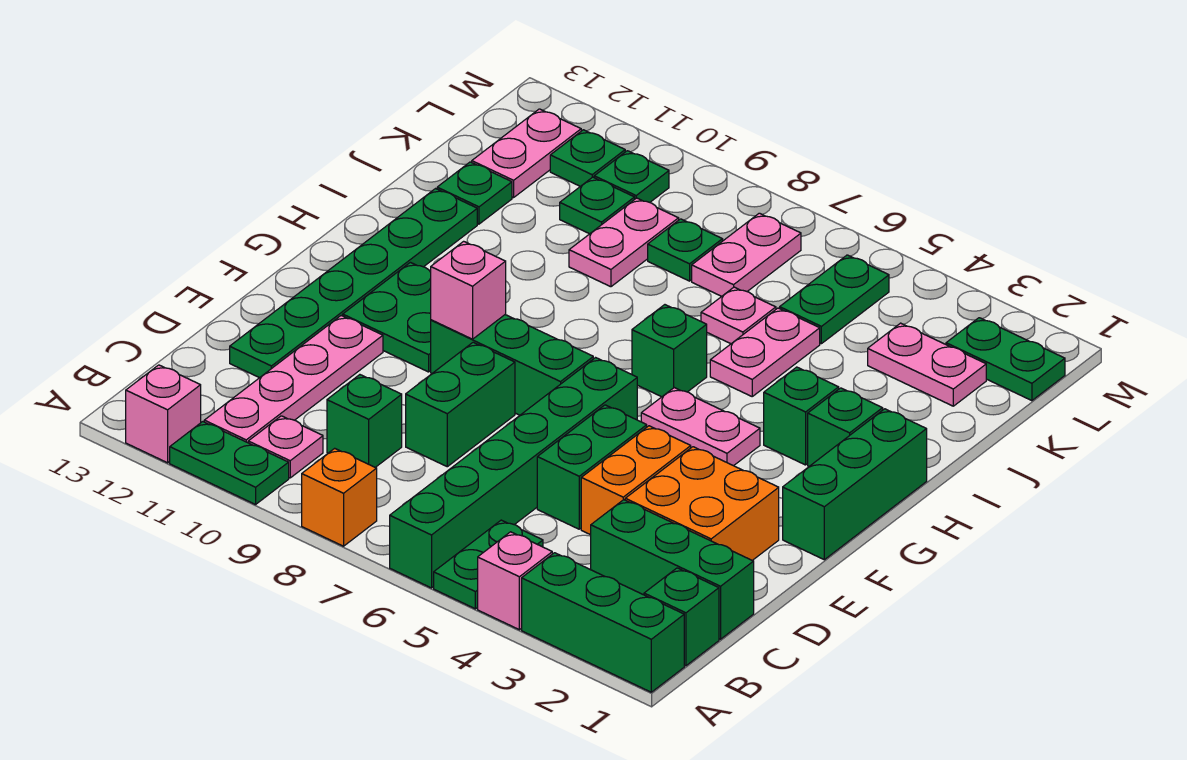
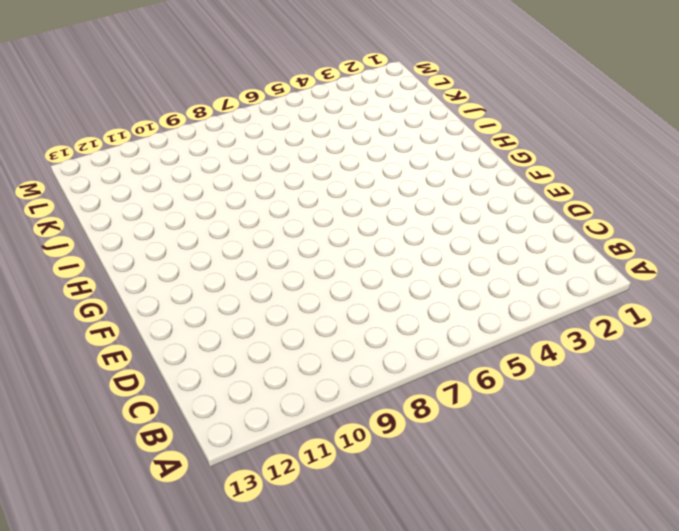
none -> green brick A1:A3 level 1
none -> pink brick A4 level 1
none -> green plate A5:B5 level 1
none -> green brick A6:F6 level 1

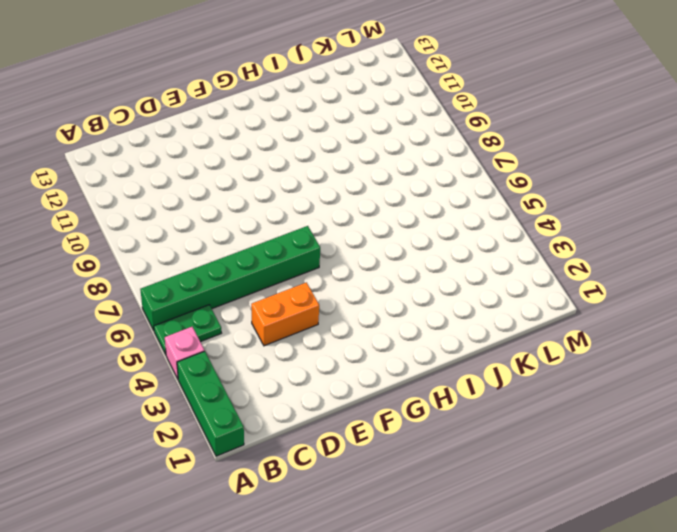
none -> orange brick A8 level 1
none -> green plate A10:A11 level 1
none -> pink brick A12 level 1
none -> green brick B1 level 1

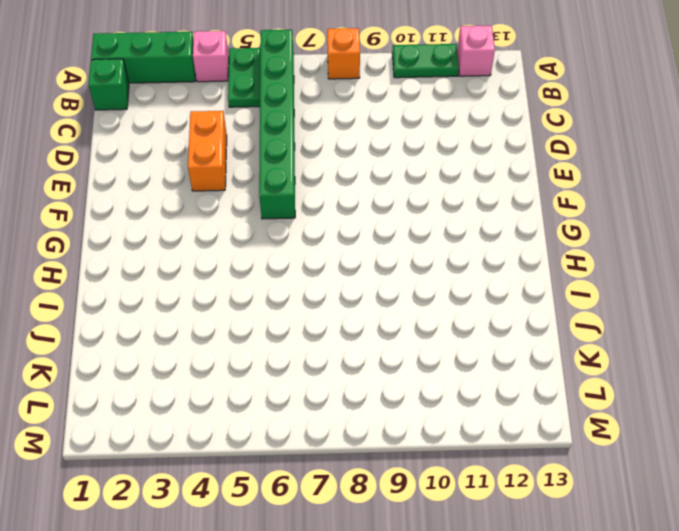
none -> pink plate B10 level 1
none -> pink plate B11:E11 level 1
none -> green brick C1:C3 level 1
none -> green brick C9 level 1

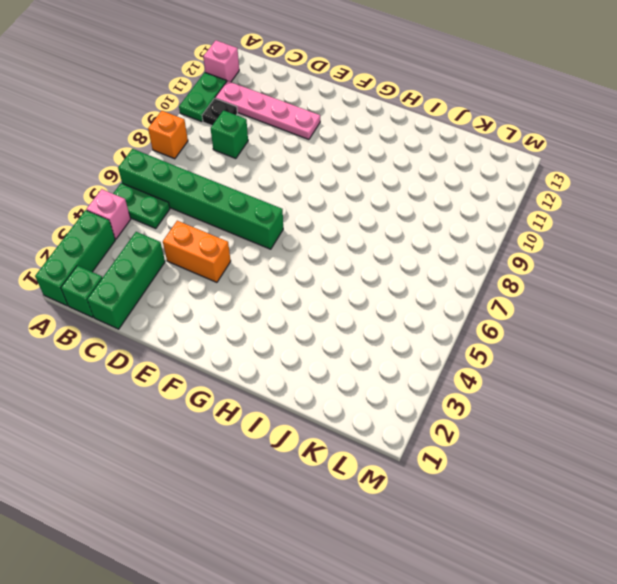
black plate B10 level 1 -> pink plate B10 level 1
none -> orange brick D2:E3 level 1
none -> green brick D5:E5 level 1
none -> green brick D8:E8 level 1
none -> green plate D12:I12 level 1

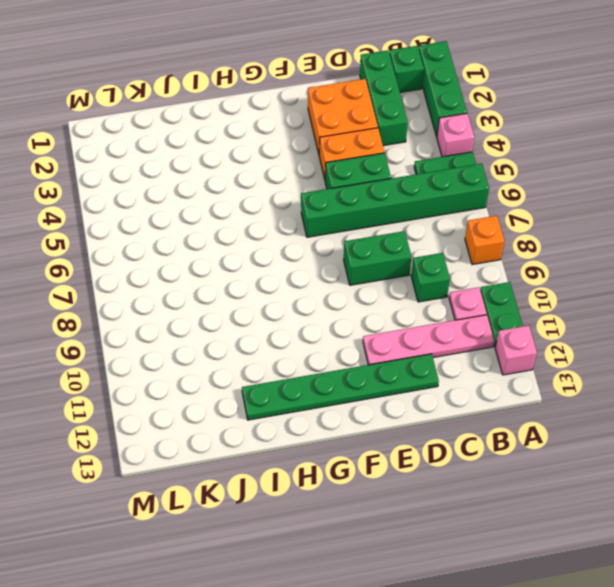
none -> green brick F1:H1 level 1
none -> green brick F7:F9 level 1
none -> green plate F10:G11 level 1
none -> pink plate G4:G5 level 1

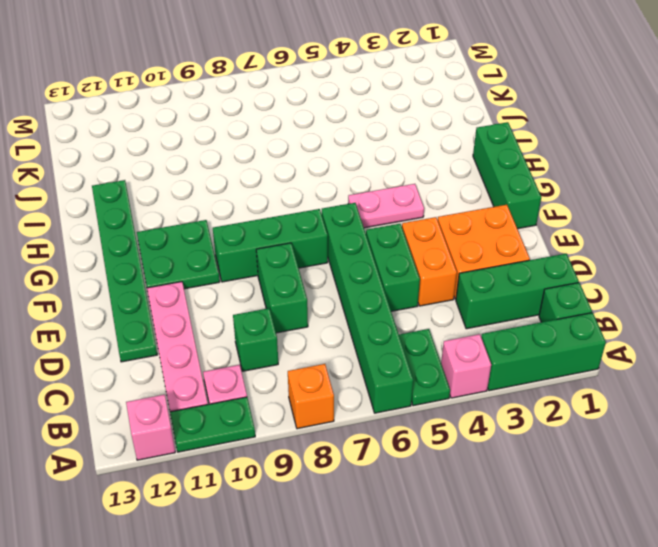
none -> green brick H2 level 1
none -> green brick H3 level 1
none -> green brick H6 level 1
none -> pink plate I5:J5 level 1

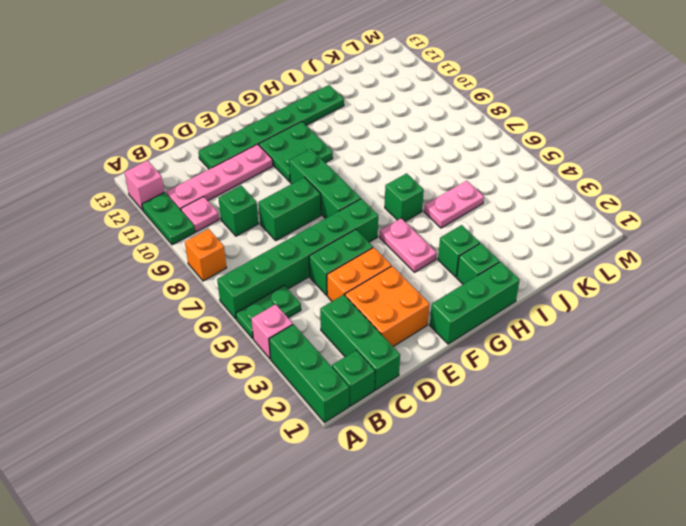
none -> pink plate J6 level 1
none -> pink plate J9:K9 level 1
none -> green plate J12 level 1
none -> pink plate K2:K3 level 1

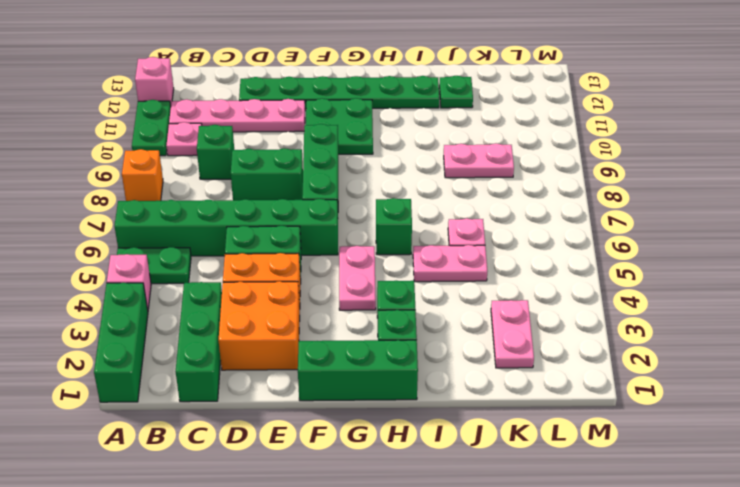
none -> green brick B1 level 1
none -> green plate K5:L5 level 1
none -> pink plate K7:L7 level 1
none -> green plate K8 level 1

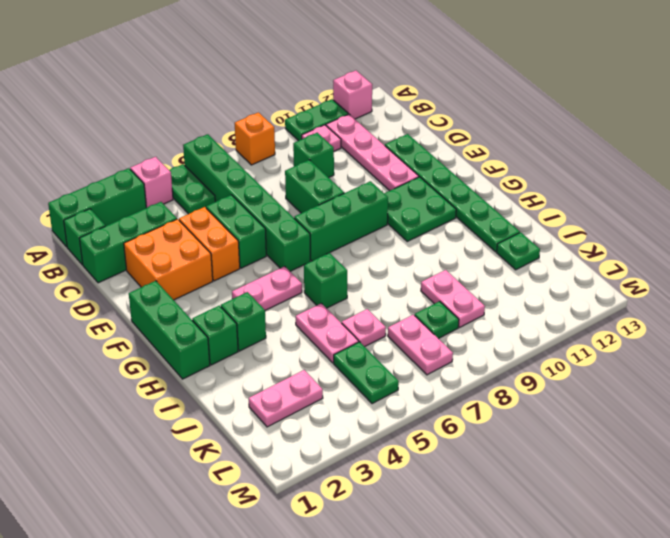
none -> green plate K10 level 1
none -> pink plate K12:L12 level 1
none -> green plate L1:L2 level 1
none -> green plate L10 level 1

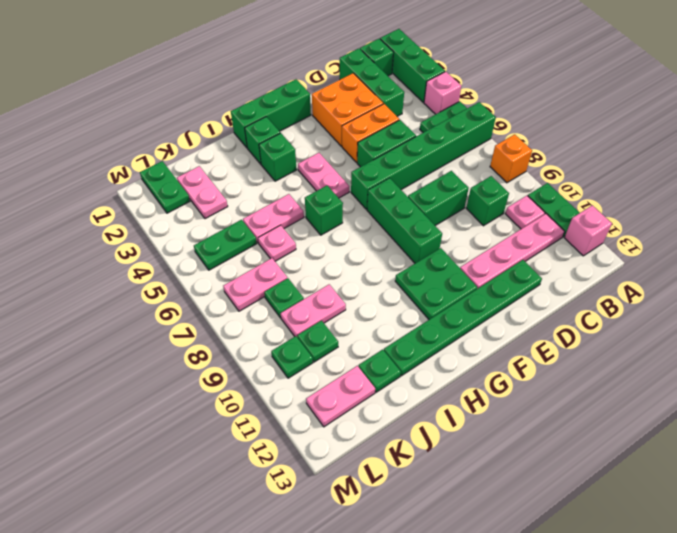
none -> green plate L11 level 1
none -> pink brick F9 level 2

